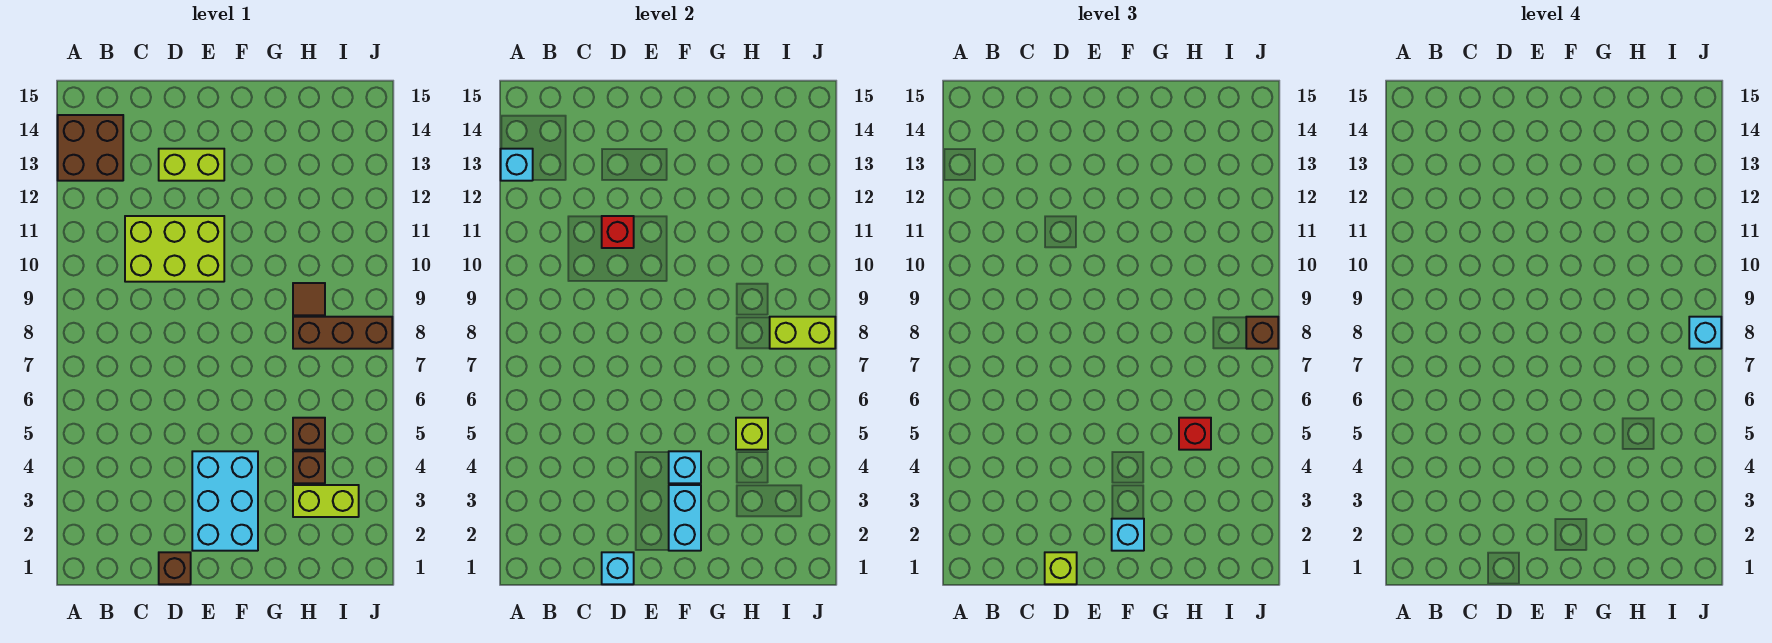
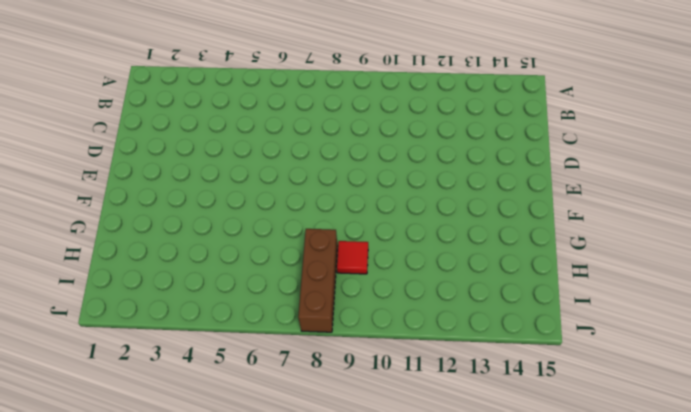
red tile H9 level 1 -> brown tile H9 level 1
none -> brown brick A13:B14 level 1
none -> lime brick C10:E11 level 1
none -> brown brick D1 level 1

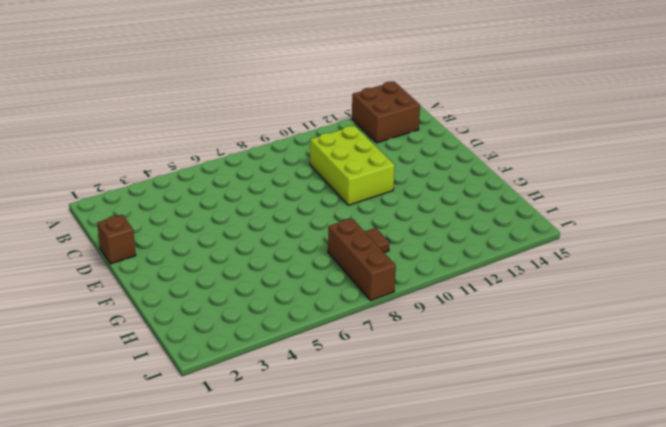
none -> lime brick D13:E13 level 1
none -> cyan brick E2:F4 level 1
none -> lime brick H3:I3 level 1

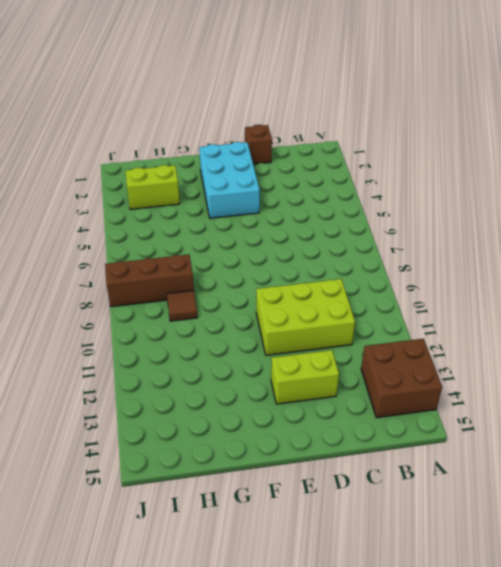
none -> brown brick H4 level 1
none -> brown brick H5 level 1
none -> cyan brick A13 level 2

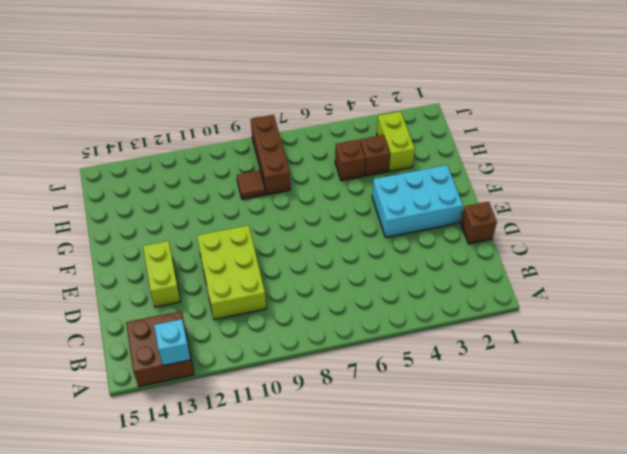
none -> cyan brick D1 level 2
none -> red brick D11 level 2
none -> cyan brick F2:F3 level 2

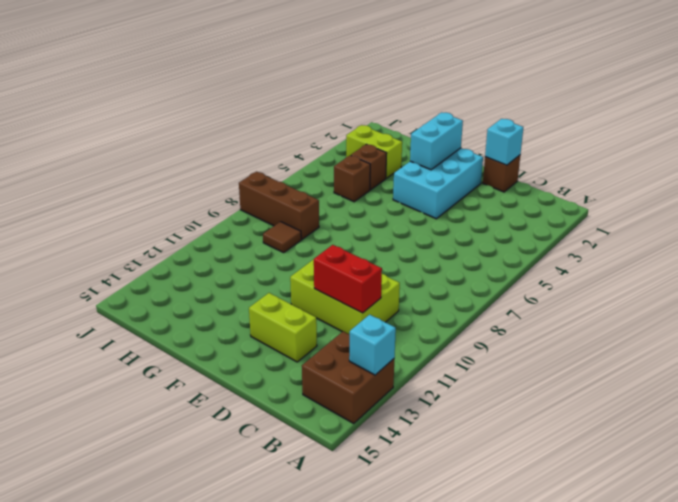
red brick C11:D11 level 2 -> red brick D11 level 2
none -> cyan brick F4 level 2
none -> lime brick H5 level 2
none -> lime brick I8:J8 level 2

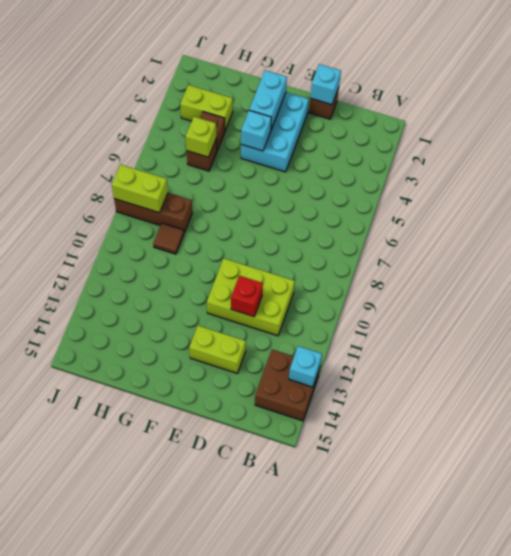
none -> lime brick D1 level 3
none -> cyan brick F2 level 3
none -> red brick H5 level 3

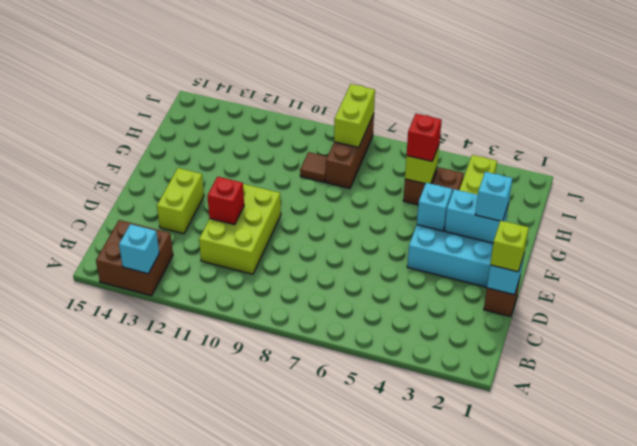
none -> brown brick J8 level 3
none -> cyan brick J8 level 4

